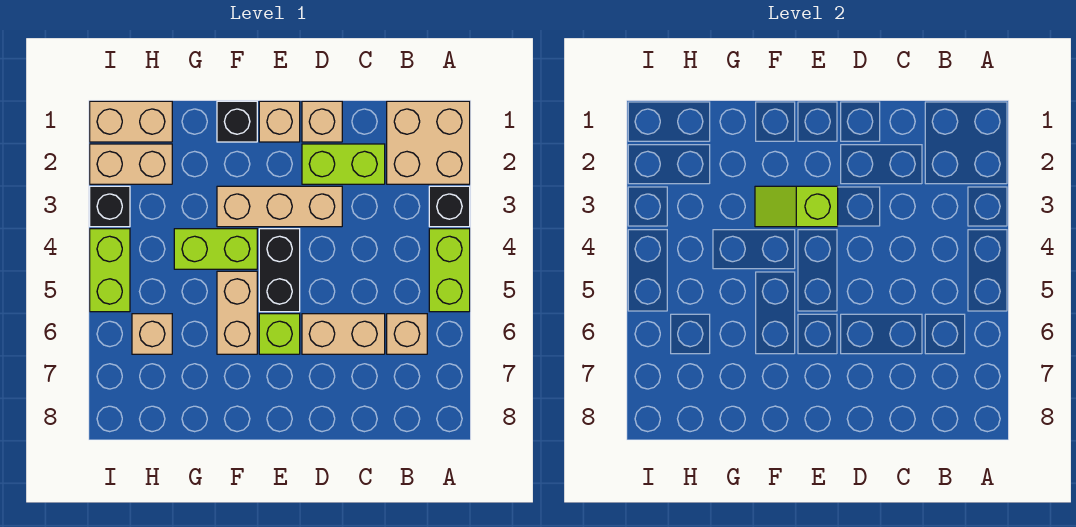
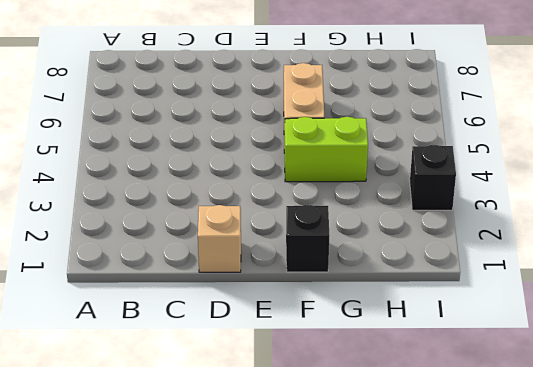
none -> tan brick A1:B2 level 1
none -> black brick A3 level 1
none -> lime brick A4:A5 level 1

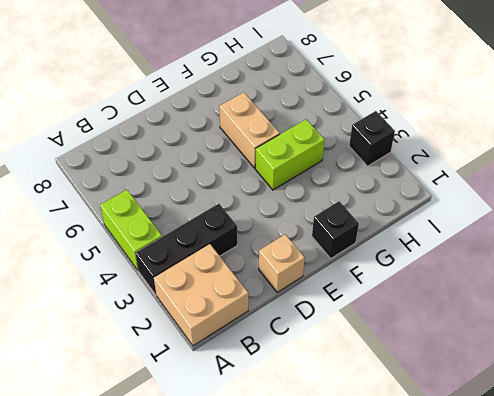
black brick A3:C3 level 1 -> black brick A3 level 1
none -> tan brick B6 level 1
none -> lime brick C2:D2 level 1
none -> tan brick C6:D6 level 1

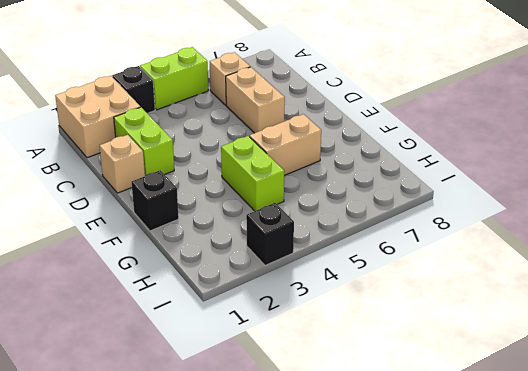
none -> tan brick D3:F3 level 1
none -> tan brick E1 level 1
none -> black brick E4:E5 level 1

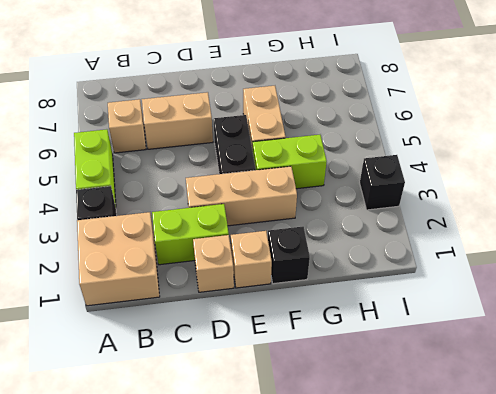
none -> lime brick E6 level 1
none -> tan brick H1:I1 level 1
none -> tan brick H2:I2 level 1

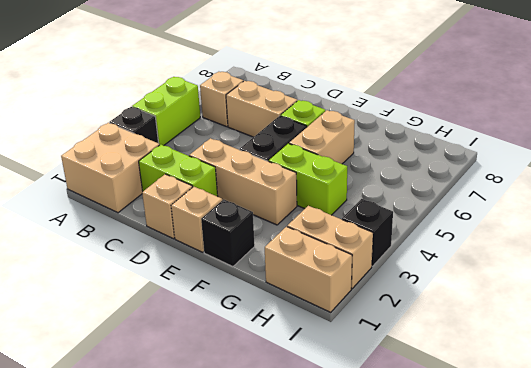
none -> tan brick H6 level 1
none -> lime brick I4:I5 level 1
none -> lime slope E3:F3 level 2 top E

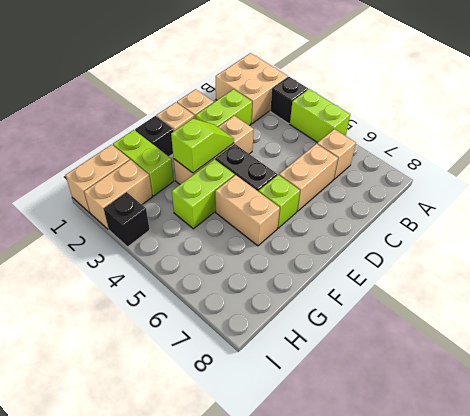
lime slope E3:F3 level 2 top F -> lime slope E3:F3 level 2 top E
lime brick G1:G2 level 1 -> lime brick I4:I5 level 1
none -> tan brick H6 level 1

